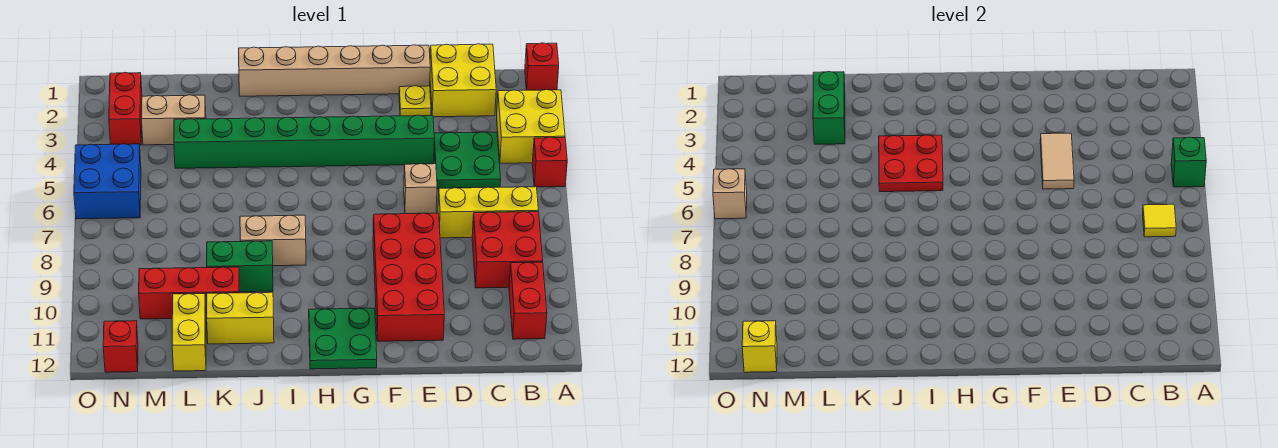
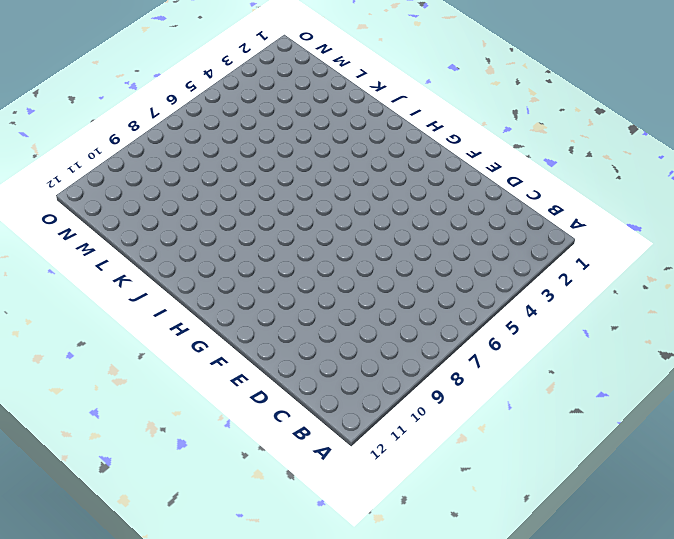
none -> red brick A1 level 1
none -> yellow brick A3:B4 level 1
none -> red brick A5 level 1
none -> yellow brick B7:D7 level 1

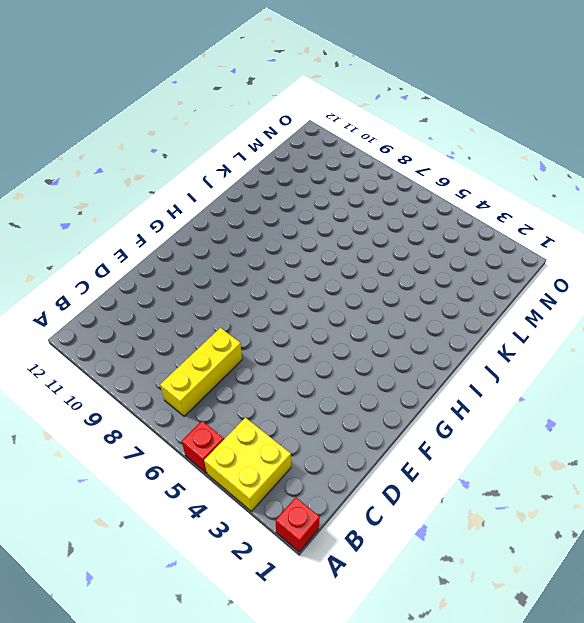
none -> red brick B8:C9 level 1
none -> red brick B10:B11 level 1
none -> yellow brick C1:D2 level 1
none -> green plate C4:D5 level 1

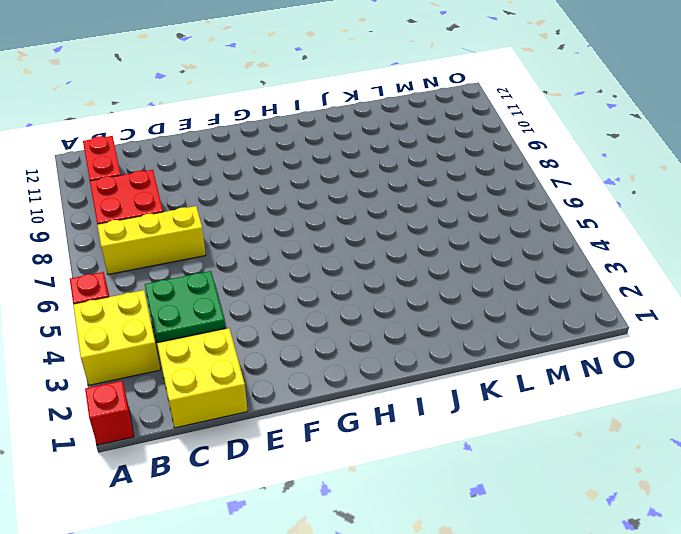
none -> tan brick E1:J1 level 1
none -> yellow plate E2 level 1
none -> green brick E4:L4 level 1
none -> tan brick E6 level 1

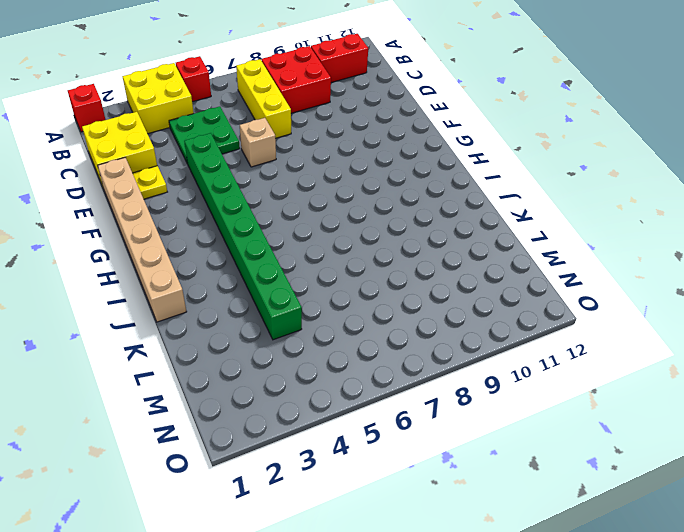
none -> red brick E8:F11 level 1
none -> green plate G11:H12 level 1
none -> tan brick I8:J8 level 1
none -> green brick J9:K9 level 1

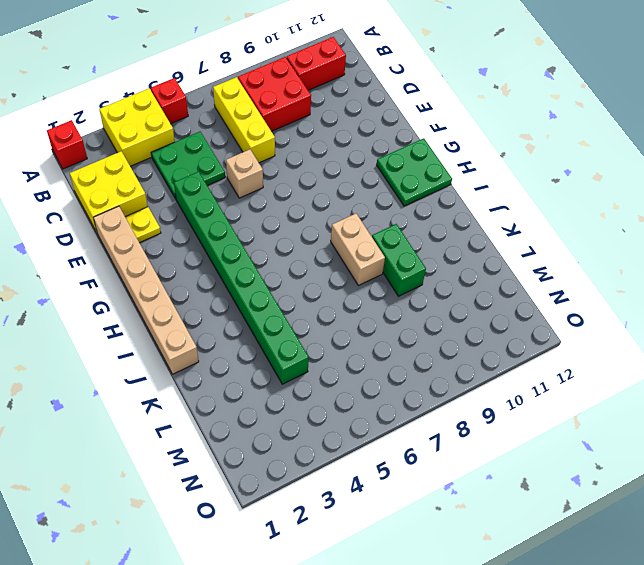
none -> red brick E8:F11 level 1
none -> yellow brick J11:K11 level 1
none -> red brick K10:M10 level 1
none -> tan brick L3:M3 level 1

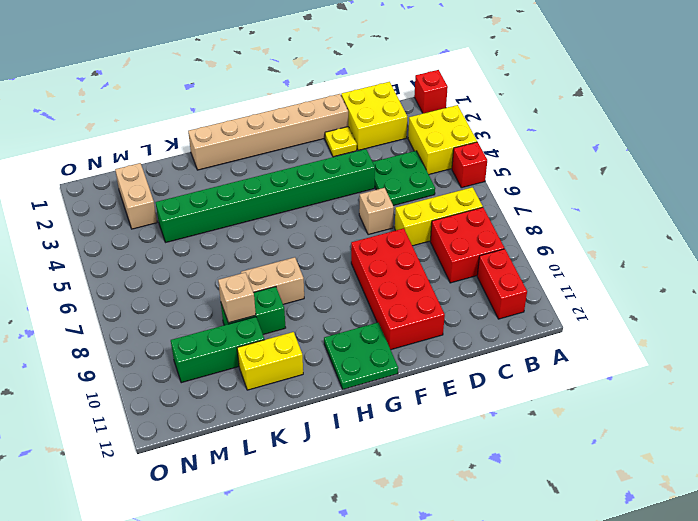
tan brick K9 level 2 -> tan brick O6 level 2
green brick K10:M10 level 1 -> red brick K10:M10 level 1
tan brick M2:M3 level 1 -> tan brick L3:M3 level 1
none -> yellow brick L11:L12 level 1
none -> red brick N2:N3 level 1
none -> blue brick N5:O6 level 1
none -> red brick N12 level 1

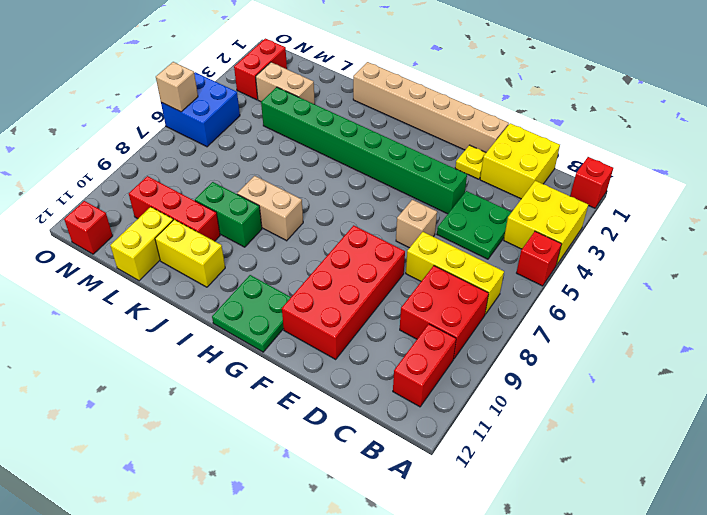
none -> green brick A5 level 2
none -> yellow tile B7 level 2
none -> tan tile E4:E5 level 2
none -> red plate I4:J5 level 2

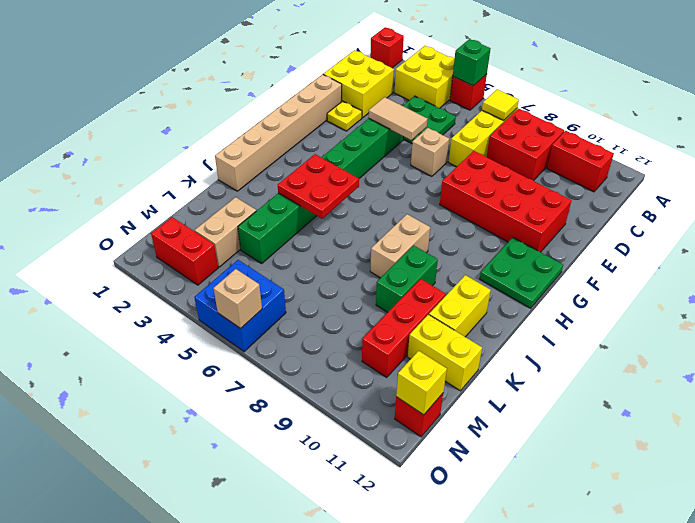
none -> green brick L2:L3 level 2

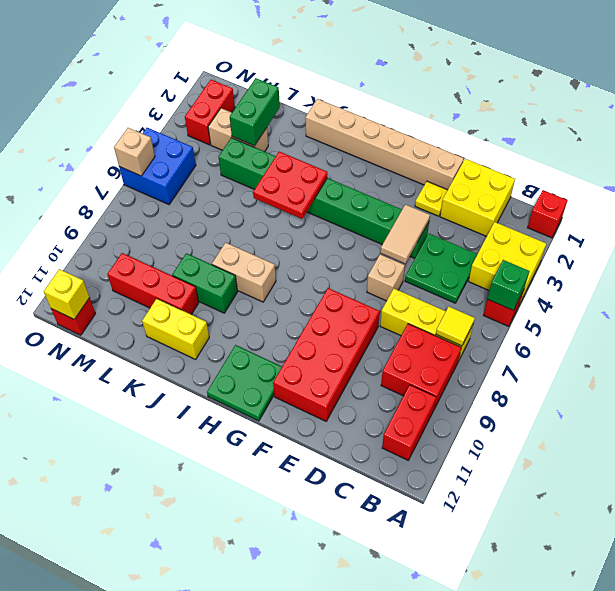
none -> yellow brick L11:L12 level 1

